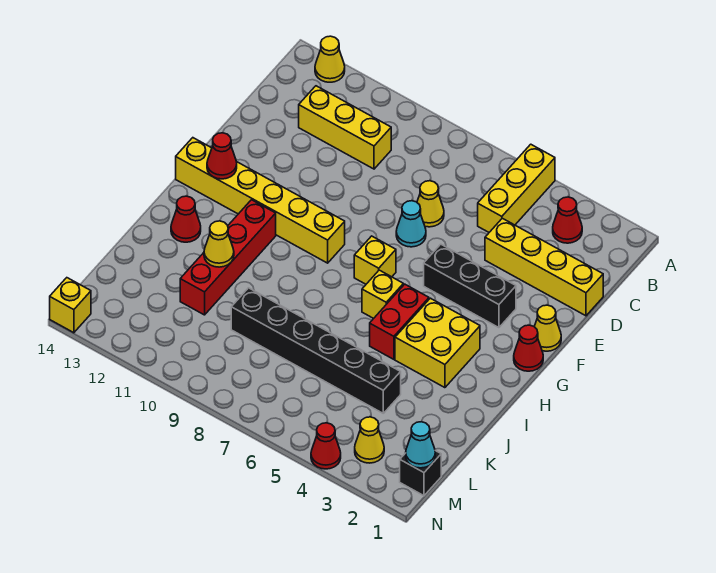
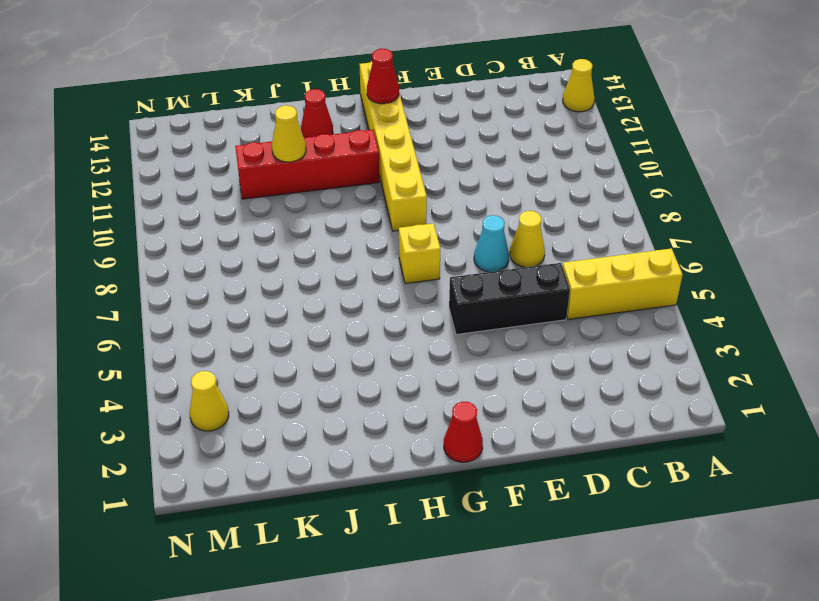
black brick D5:F5 level 1 -> black brick F3:F5 level 1
none -> red cone B3 level 1
none -> yellow brick C10:C12 level 1
none -> yellow brick D1:D4 level 1

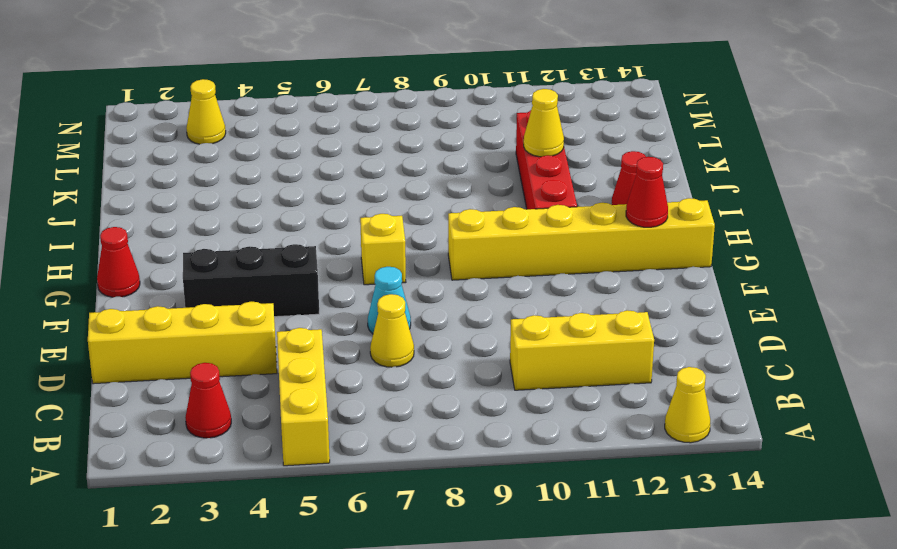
none -> yellow cone F1 level 1
none -> yellow brick H3:I4 level 1
none -> red brick H5:I5 level 1

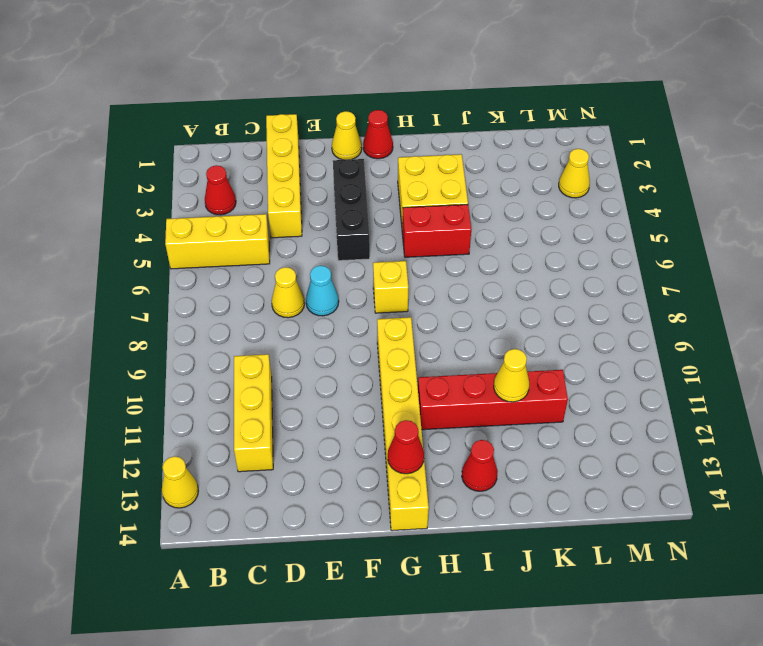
none -> yellow brick H6 level 1
none -> black brick K4:K9 level 1
none -> black brick M1 level 1

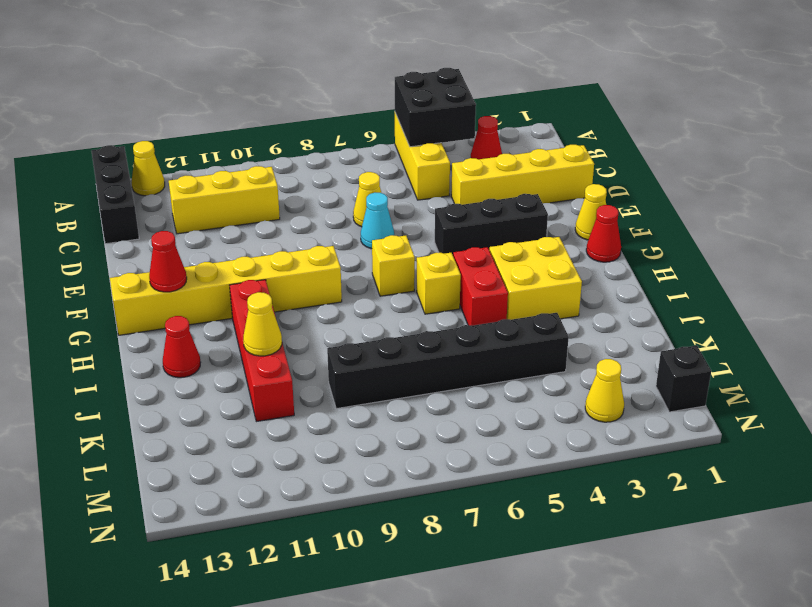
black brick A4:B5 level 2 -> none
black brick A14:C14 level 1 -> none
none -> red cone N4 level 1
none -> yellow brick N14 level 1
none -> cyan cone M1 level 2

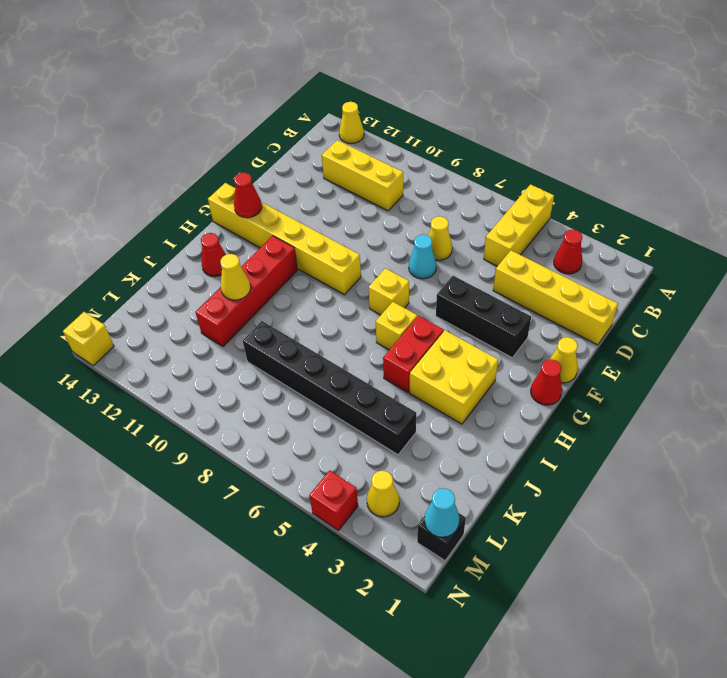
red brick N4 level 1 -> red cone N4 level 1

